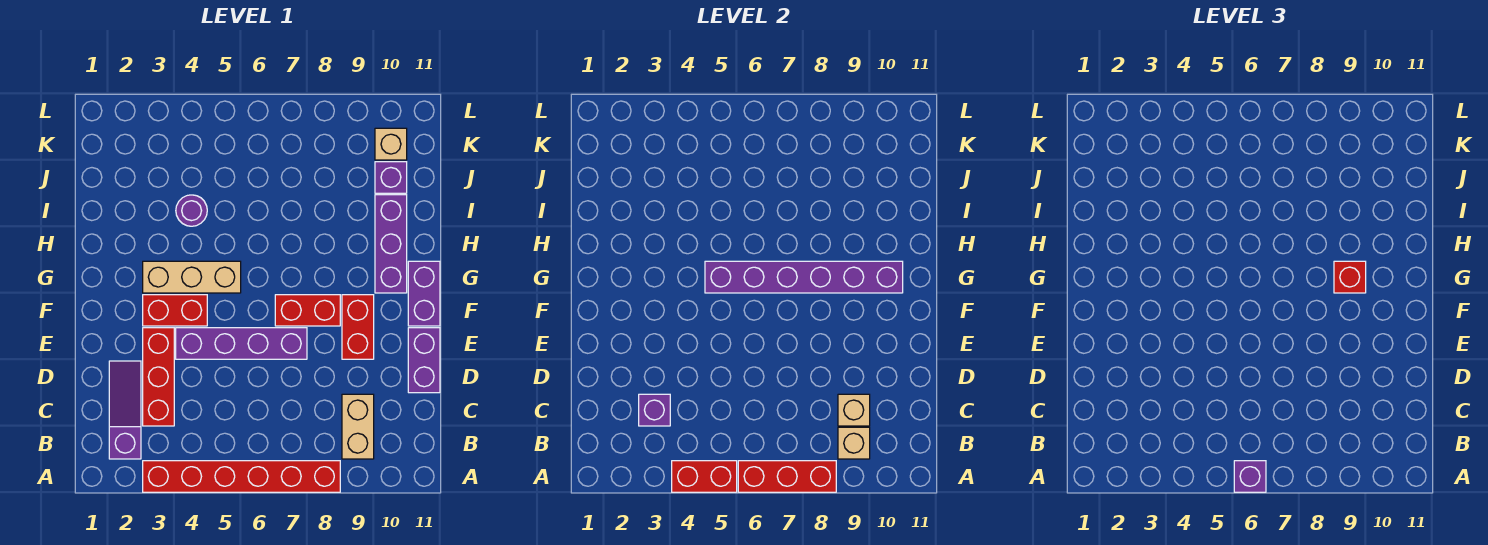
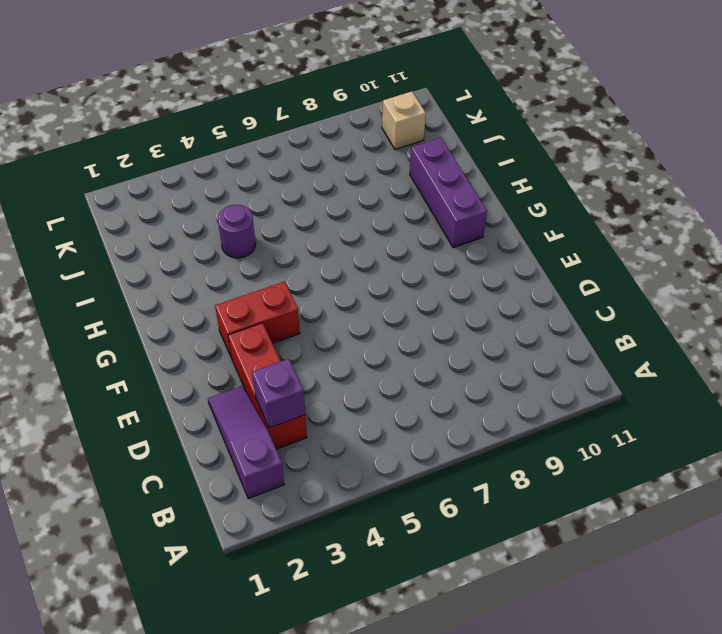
none -> red brick A3:A8 level 1
none -> tan brick B9:C9 level 1
none -> purple brick D11:E11 level 1

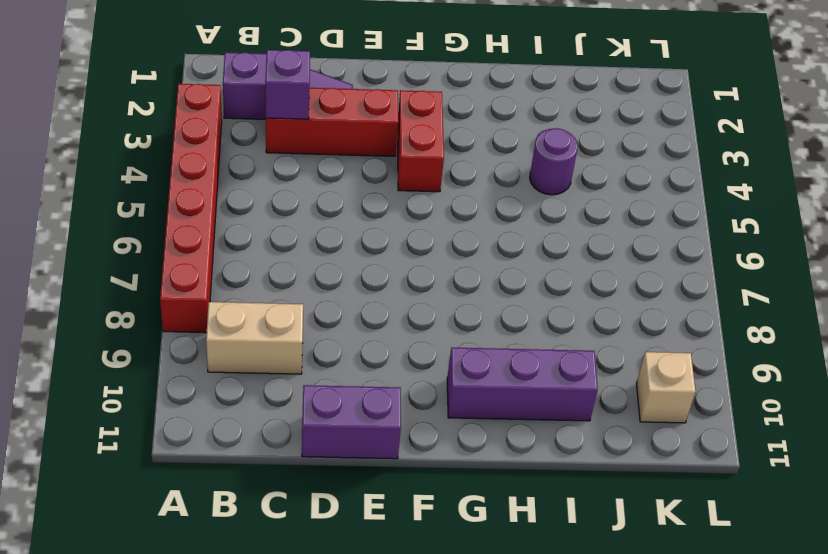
none -> purple brick E4:E7 level 1
none -> red brick E9:F9 level 1
none -> red brick F7:F8 level 1

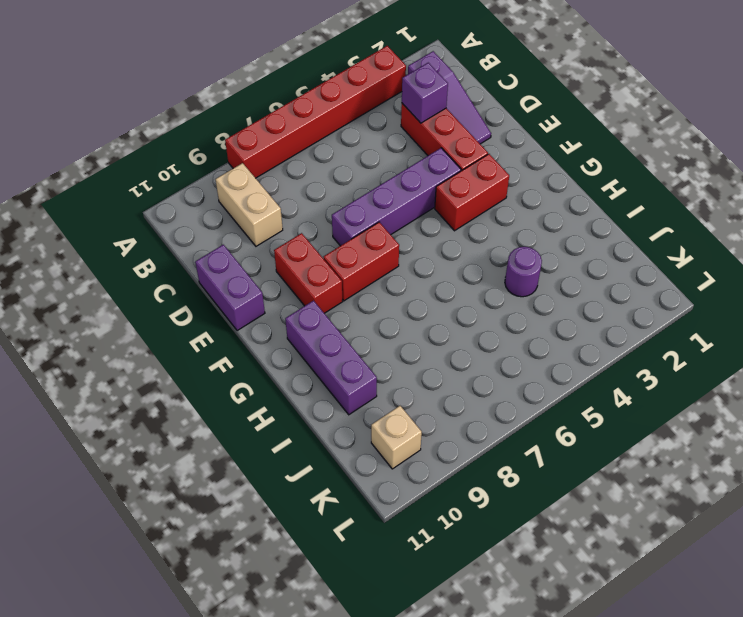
none -> purple brick F11:G11 level 1
none -> tan brick G3:G5 level 1
none -> purple brick J10 level 1

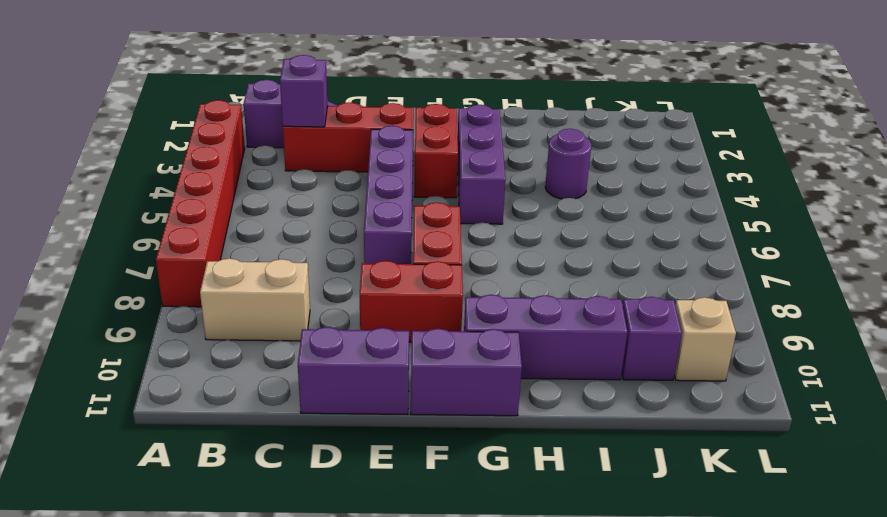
purple brick G3:G5 level 1 -> tan brick G3:G5 level 1
none -> red brick A4:A5 level 2
none -> red brick A6:A8 level 2
none -> tan brick B9 level 2

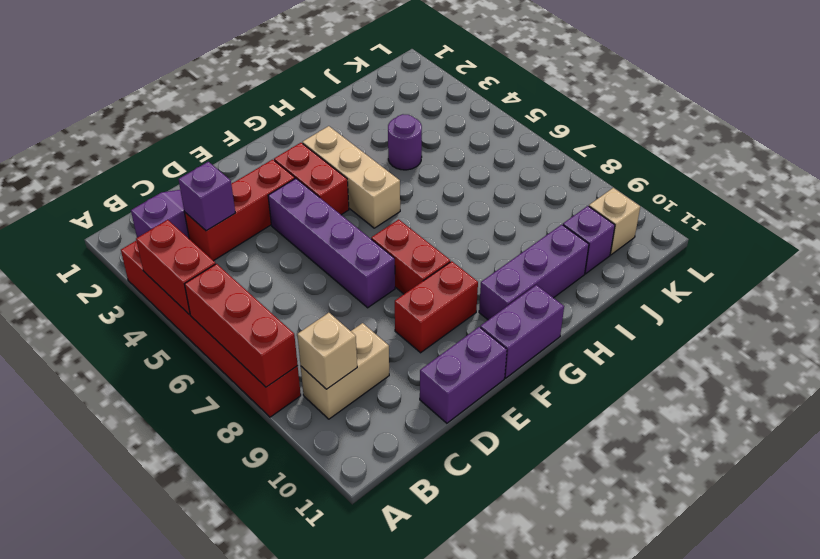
none -> tan brick C9 level 2
none -> purple brick G5:G10 level 2
none -> purple brick A6 level 3

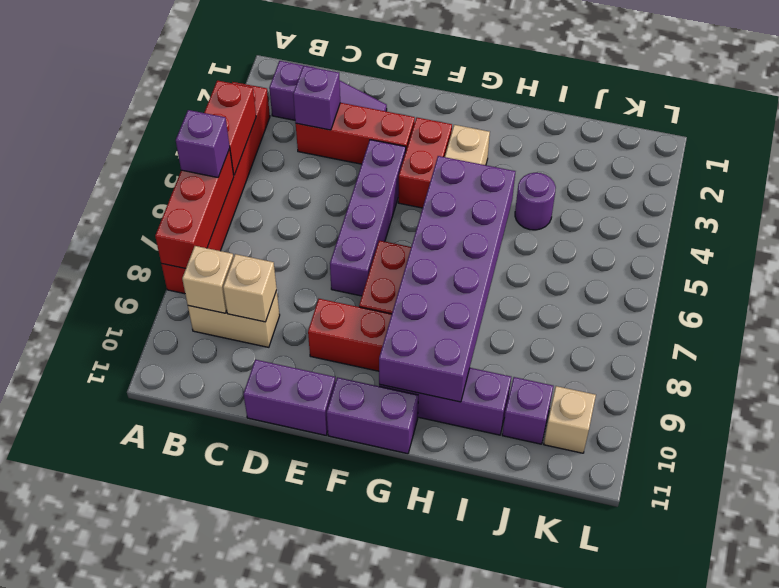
purple brick G5:H10 level 2 -> purple brick G5:G10 level 2
none -> red brick G9 level 3

